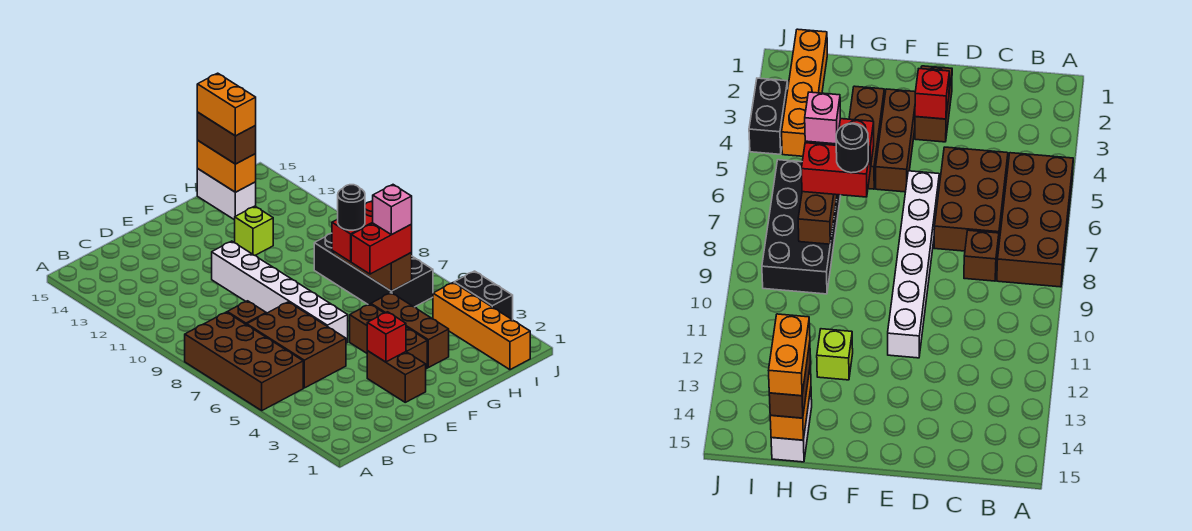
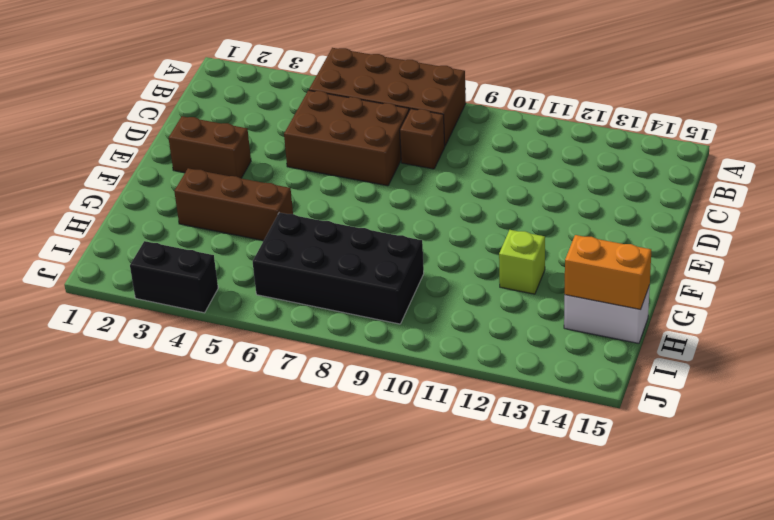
none -> white brick E6:E11 level 1
none -> brown brick F3:F5 level 1
none -> orange brick I1:I4 level 1

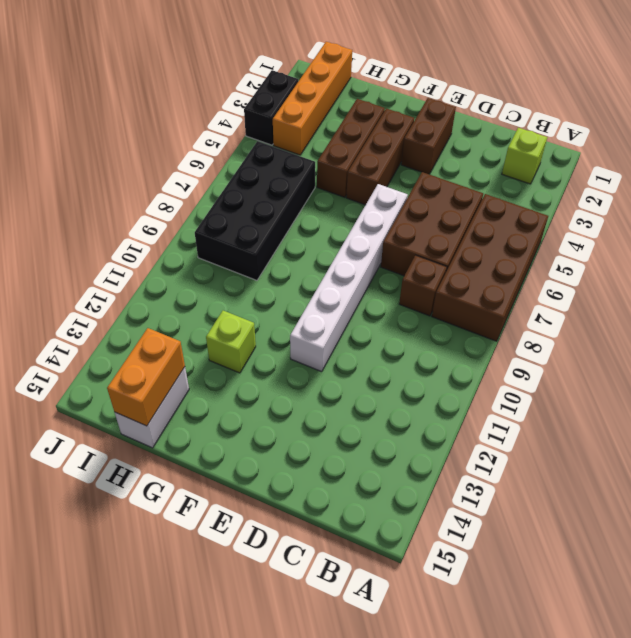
lime brick B2 level 1 -> none
none -> red brick E3 level 2
none -> brown brick H6:H8 level 2
none -> red brick G6:H6 level 3

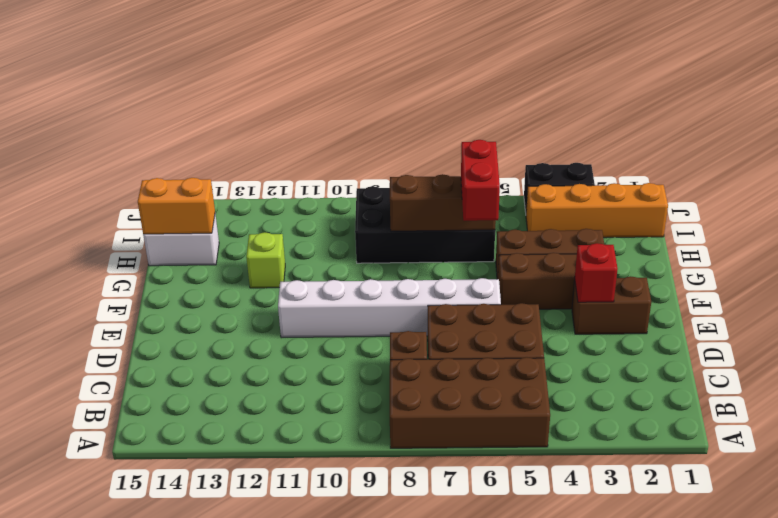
none -> red brick G7:H7 level 3
none -> brown brick H14:H15 level 3
none -> black round brick G7 level 4

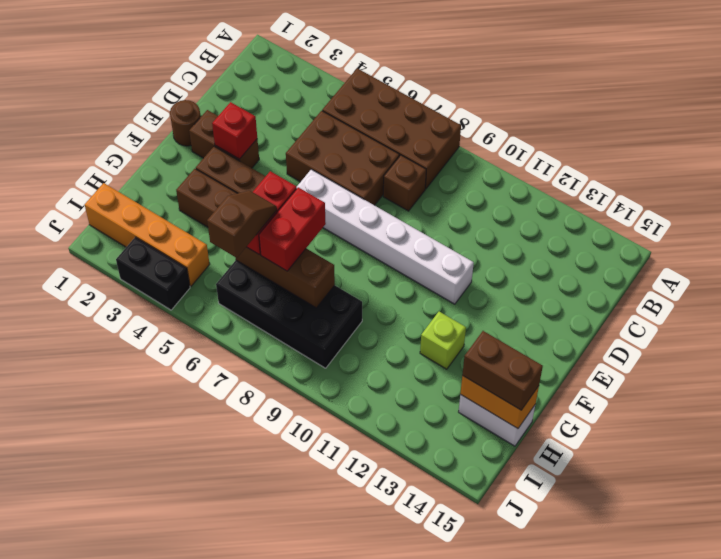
brown round brick E1 level 1 -> none
brown slope H6:I6 level 4 top I -> pink brick H6 level 4
none -> black round brick G7 level 4
none -> orange brick H14:H15 level 4

